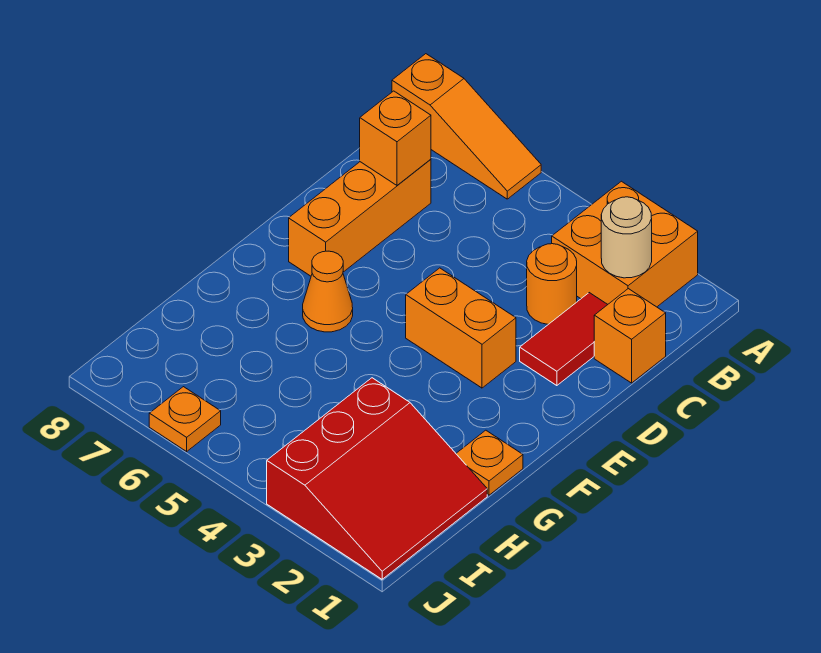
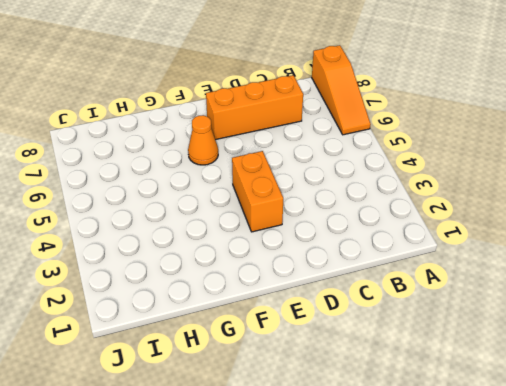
none -> orange brick A2:B3 level 1
none -> orange brick C1 level 1
none -> red tile C2:D2 level 1

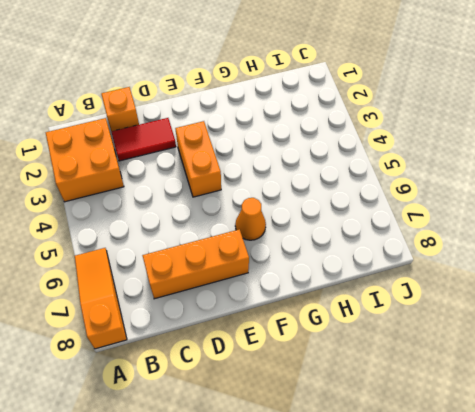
none -> orange round brick C3 level 1
none -> orange plate G1 level 1
none -> red slope H1:J3 level 1 top 3

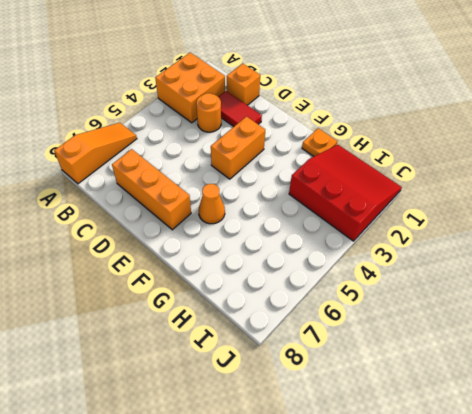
none -> orange plate J6 level 1
none -> tan round brick B2 level 2
none -> orange brick C7 level 2

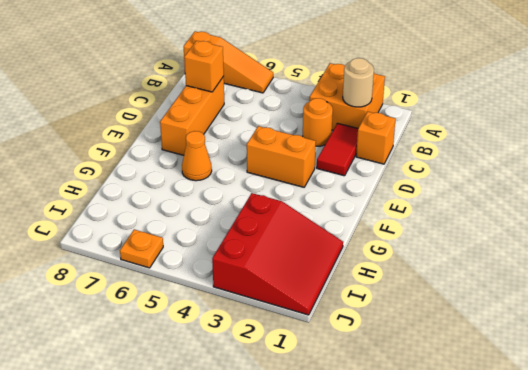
none -> orange plate G1 level 1

